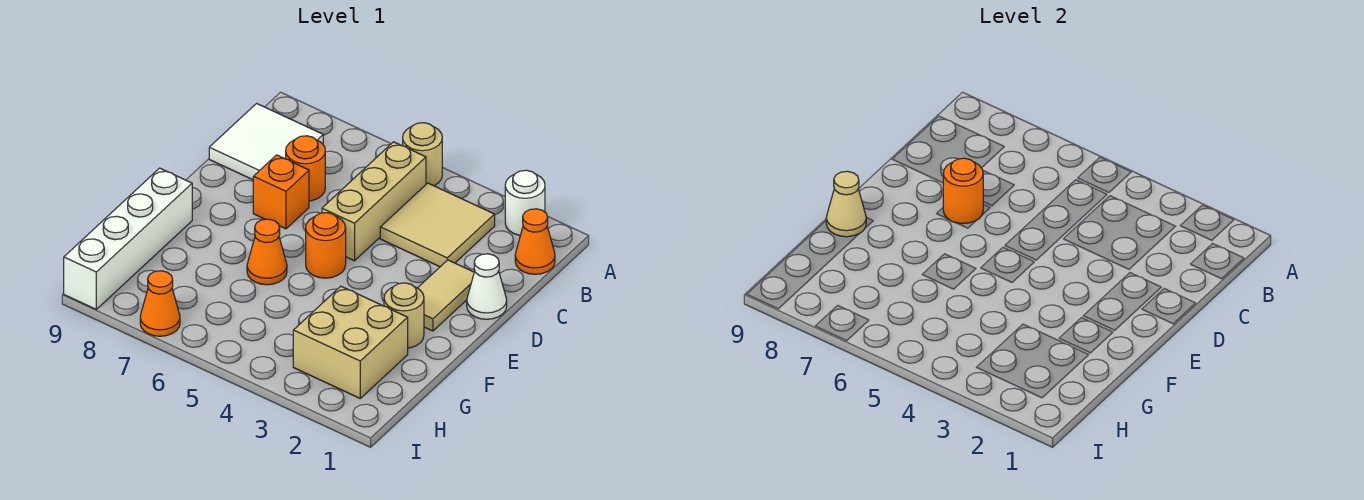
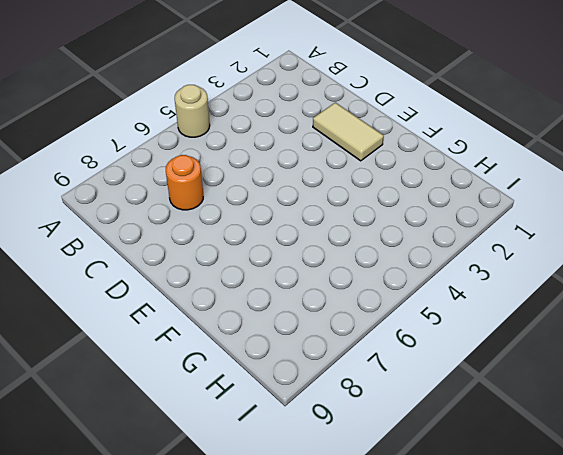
none -> white round brick A2 level 1
none -> orange cone B1 level 1
none -> tan tile B3:C4 level 1

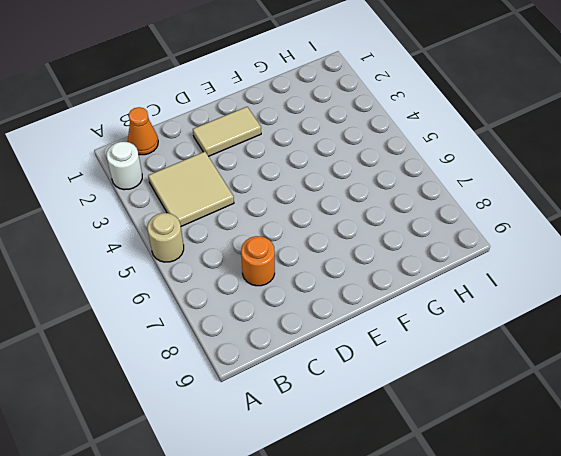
none -> tan brick B5:D5 level 1
none -> white tile B8:C9 level 1
none -> white cone D1 level 1

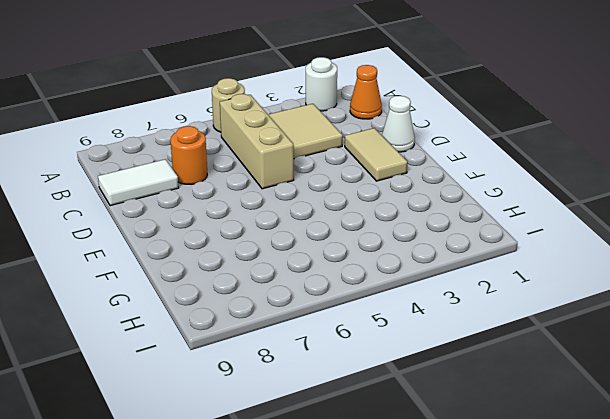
white tile C8:C9 level 1 -> white tile B8:C9 level 1
none -> orange brick D7 level 1
none -> orange round brick E5 level 1
none -> tan round brick F2 level 1

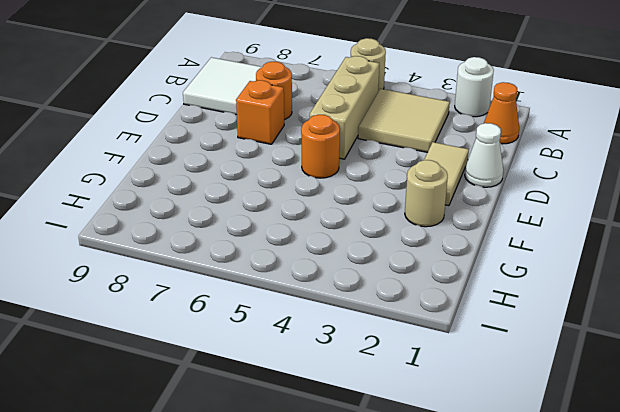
none -> orange cone F6 level 1
none -> white brick F9:I9 level 1
none -> tan brick G2:H3 level 1

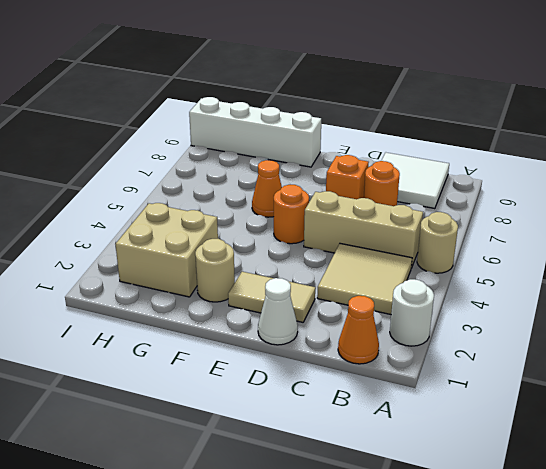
none -> orange cone I7 level 1
none -> orange round brick D7 level 2
none -> tan cone F9 level 2

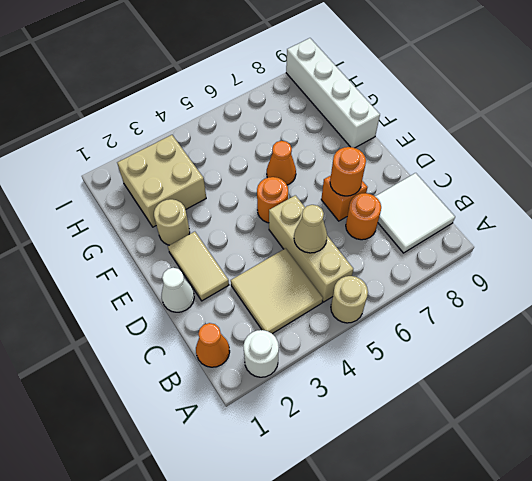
tan cone C5 level 2 -> tan cone F9 level 2
none -> orange cone I7 level 1

